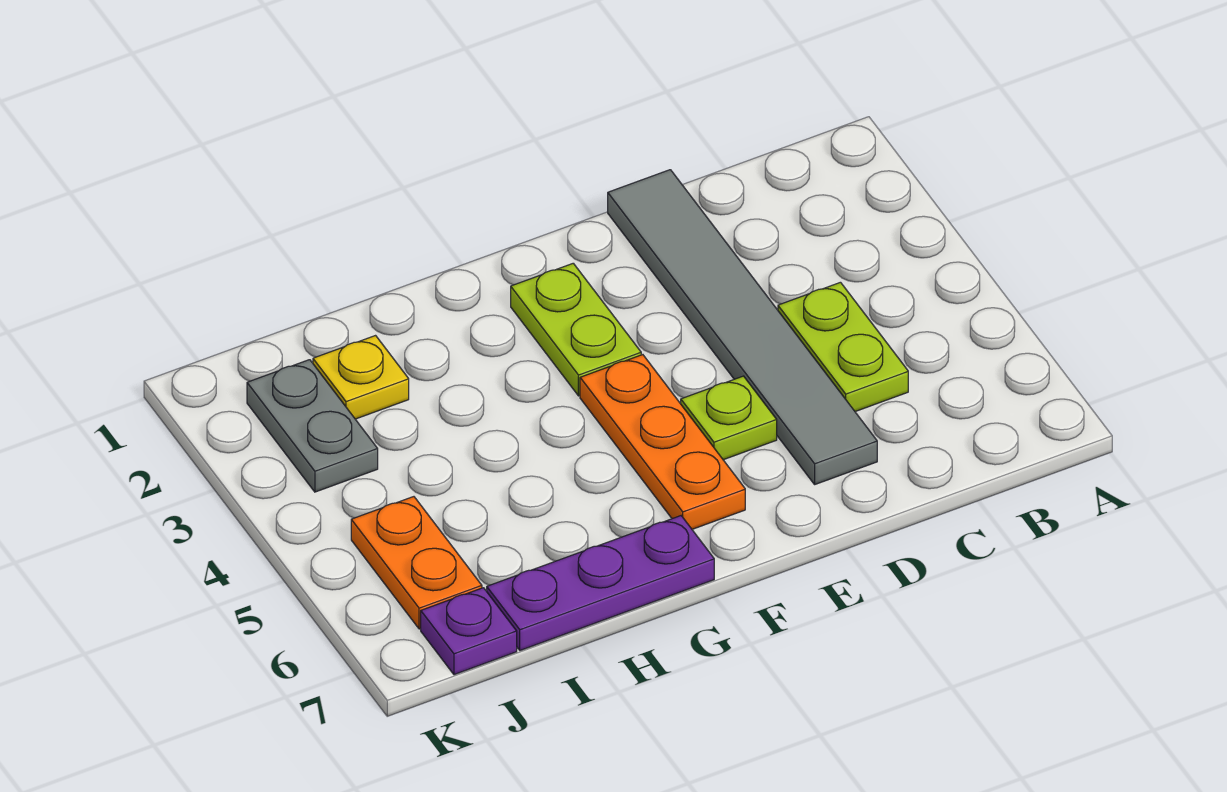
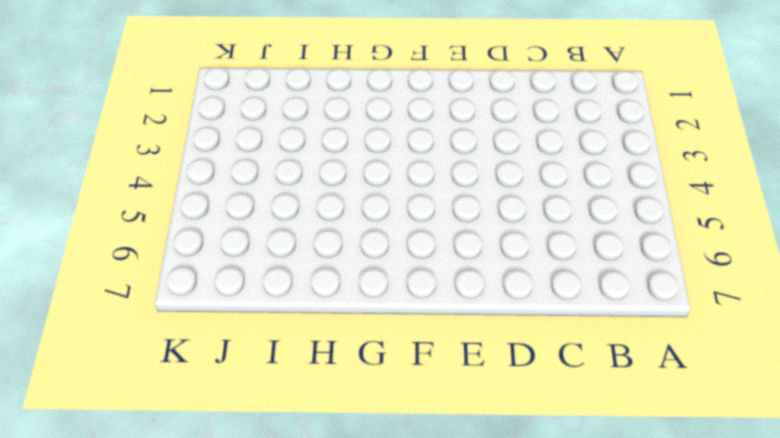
none -> lime plate C4:C5 level 1
none -> grey tile D1:D6 level 1

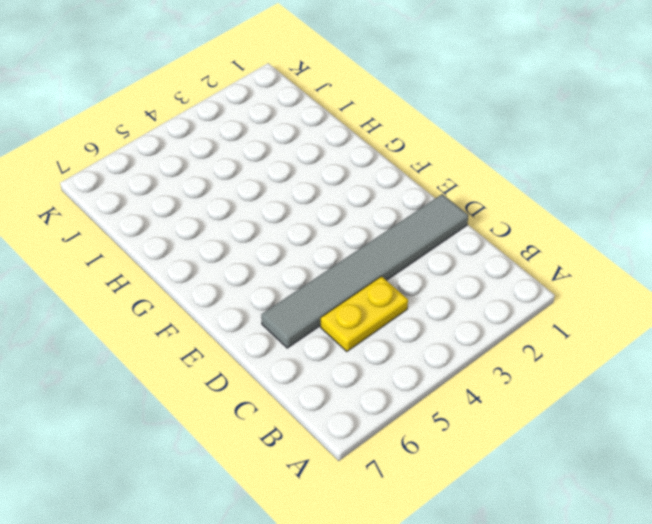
yellow plate C4:C5 level 1 -> lime plate C4:C5 level 1
none -> lime plate E5 level 1
none -> lime plate F2:F3 level 1

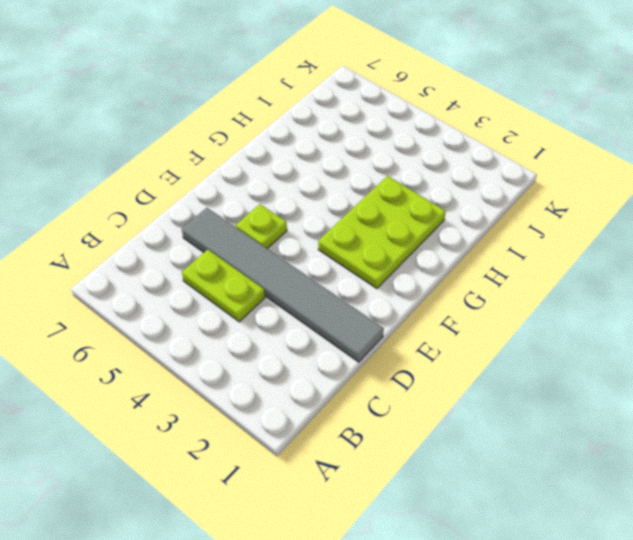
lime plate F2:H3 level 1 -> lime plate F2:F3 level 1
none -> orange plate F4:F6 level 1
none -> purple plate G7:I7 level 1

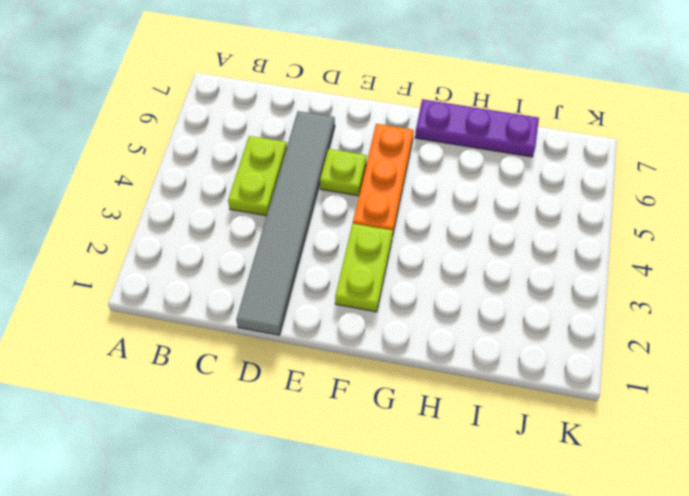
none -> yellow plate I2 level 1
none -> grey plate J2:J3 level 1

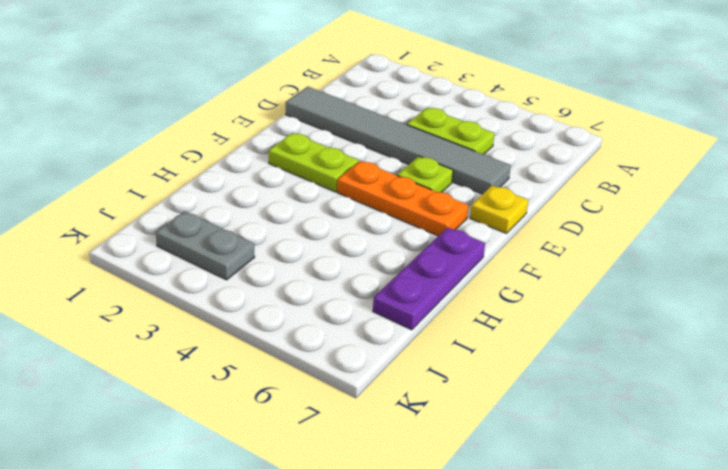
yellow plate E7 level 1 -> yellow plate I2 level 1
none -> orange plate J5:J6 level 1
none -> purple plate J7 level 1

